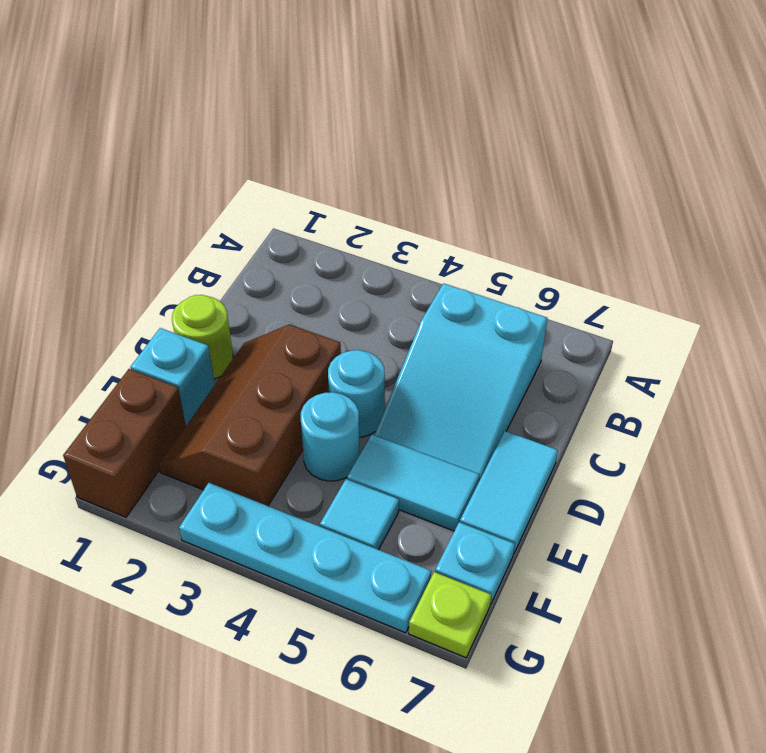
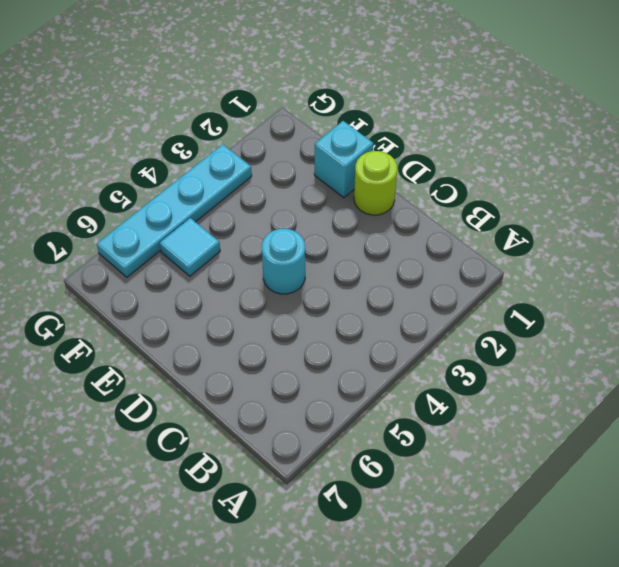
none -> cyan slope B5:D6 level 1 top B
none -> brown slope D2:F3 level 1 top 3
none -> cyan tile D7:E7 level 1

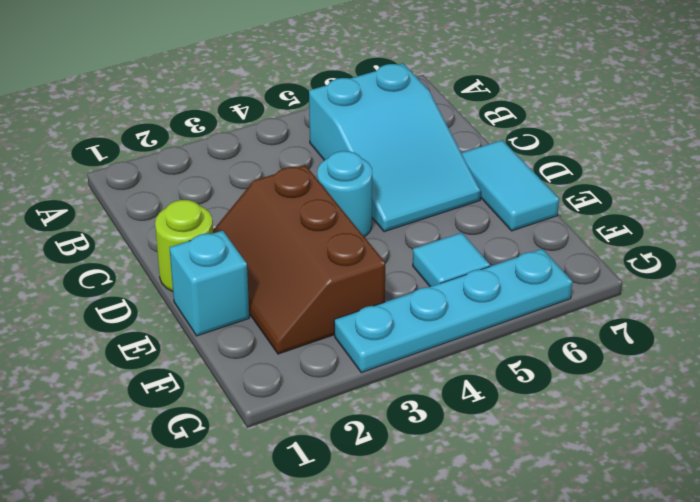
none -> cyan round brick E4 level 1
none -> cyan tile E5:E6 level 1
none -> brown brick F1:G1 level 1

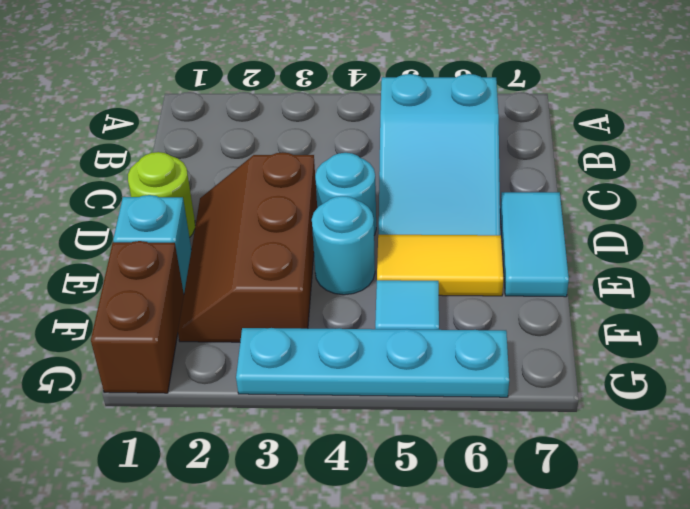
yellow tile E5:E6 level 1 -> cyan tile E5:E6 level 1
none -> cyan plate F7 level 1
none -> lime plate G7 level 1

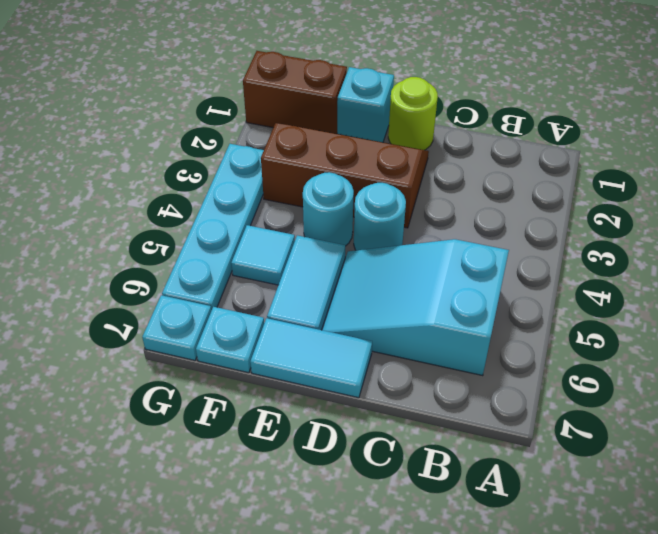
cyan plate G7 level 1 -> lime plate G7 level 1

